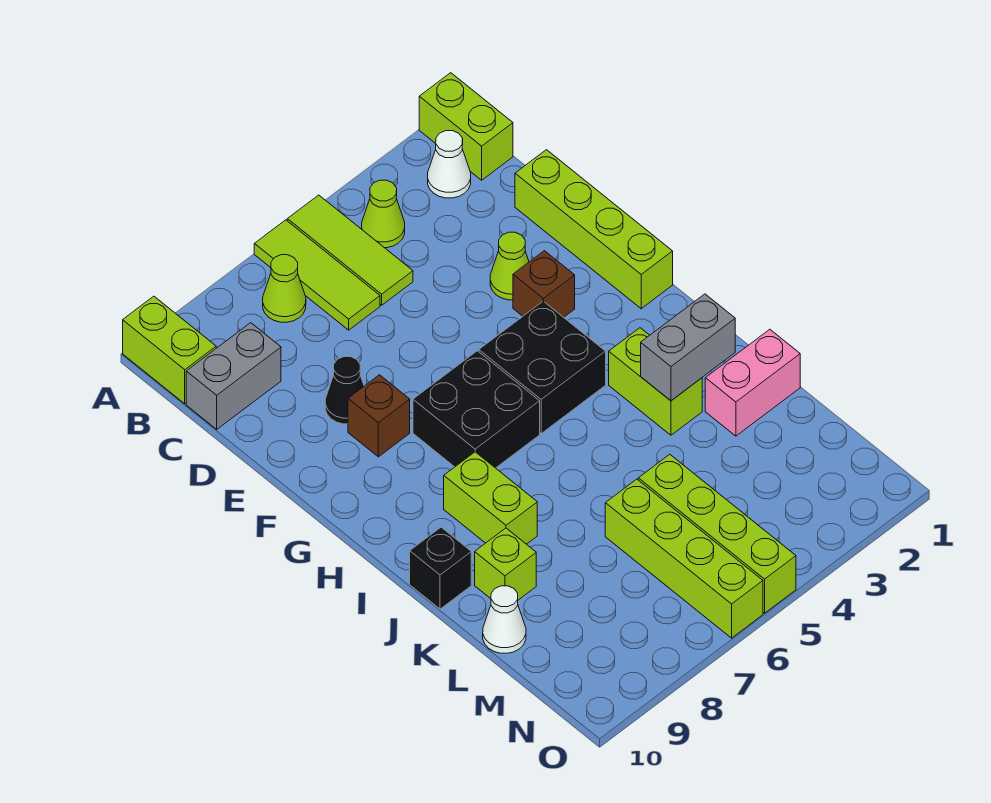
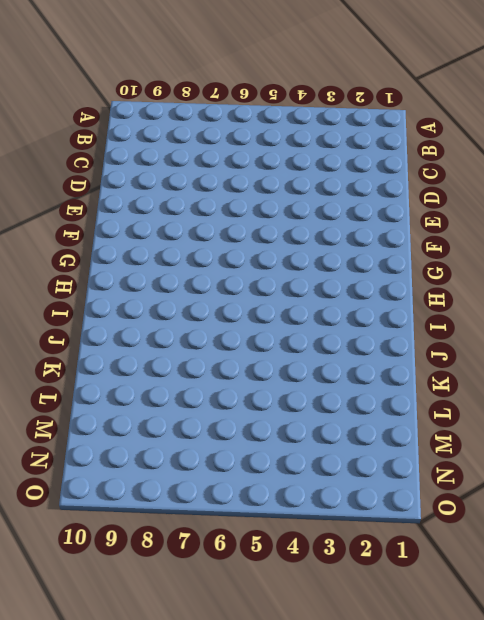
none -> lime brick A1:B1 level 1
none -> lime tile A5:C5 level 1
none -> lime tile A6:C6 level 1

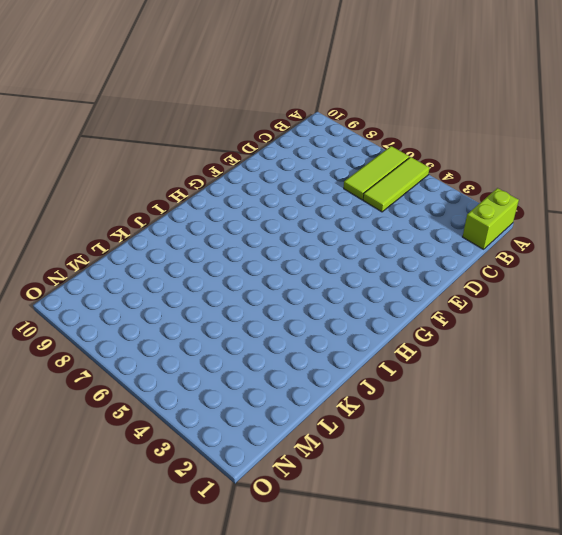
none -> lime brick A10:B10 level 1
none -> white cone B2 level 1
none -> lime cone B4 level 1

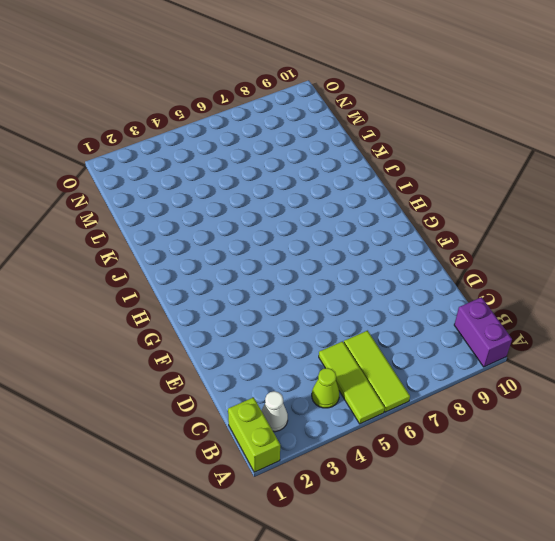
purple brick A10:B10 level 1 -> lime brick A10:B10 level 1
none -> lime cone B7 level 1
none -> grey brick C9:C10 level 1
none -> lime brick D1:G1 level 1

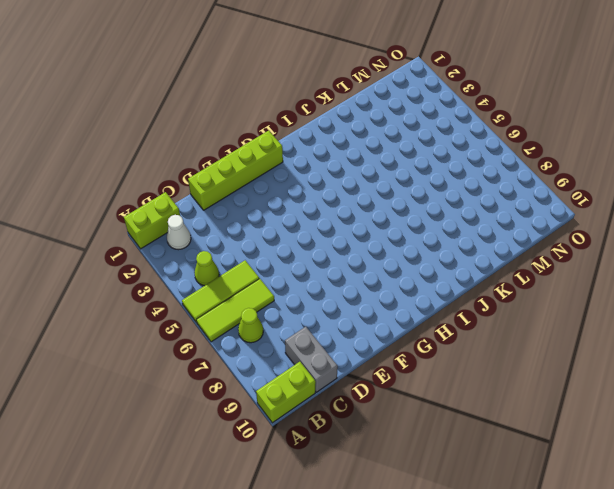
none -> lime cone E3 level 1
none -> black cone E8 level 1
none -> brown brick F3 level 1

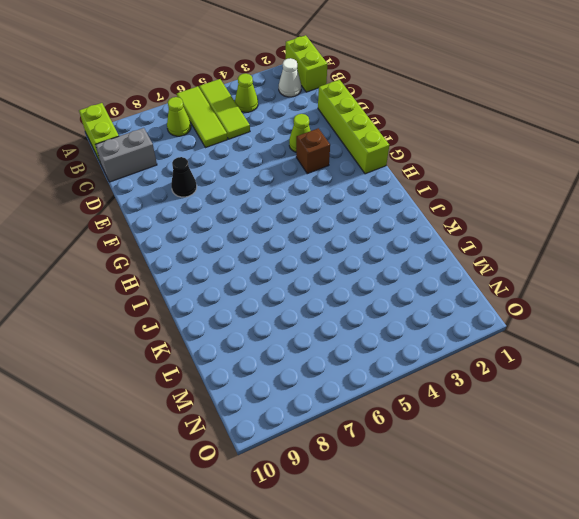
none -> brown brick F8 level 1
none -> black brick G4:H5 level 1
none -> black brick G6:H7 level 1

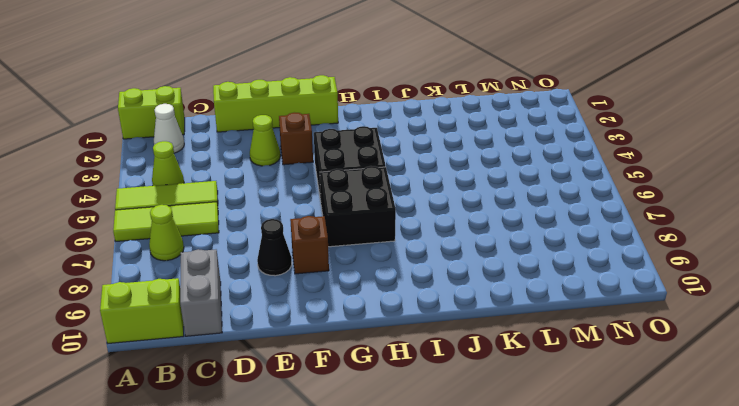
none -> lime brick I3:J3 level 1
none -> lime brick I8:J8 level 1
none -> black brick J10 level 1

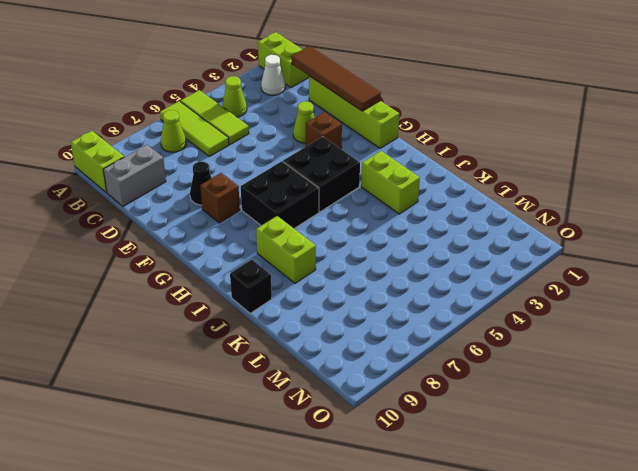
brown tile C1:F1 level 2 -> none
none -> pink brick K1:K2 level 1
none -> lime brick K9 level 1
none -> lime brick L5:O5 level 1

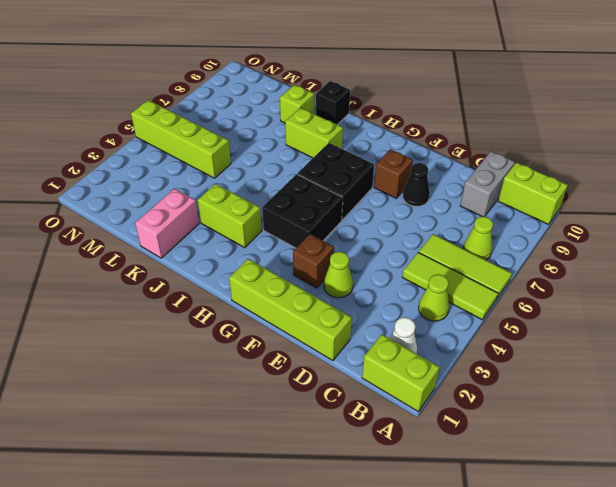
none -> lime brick L6:O6 level 1
none -> white cone L10 level 1
none -> grey brick J2:J3 level 2

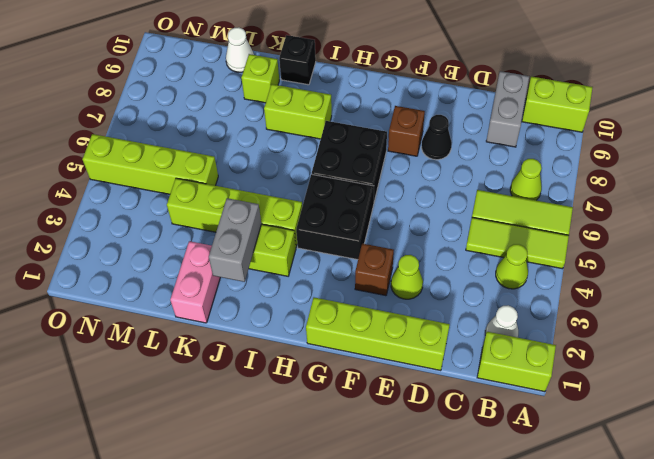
lime brick I4:L4 level 1 -> lime brick L6:O6 level 1

